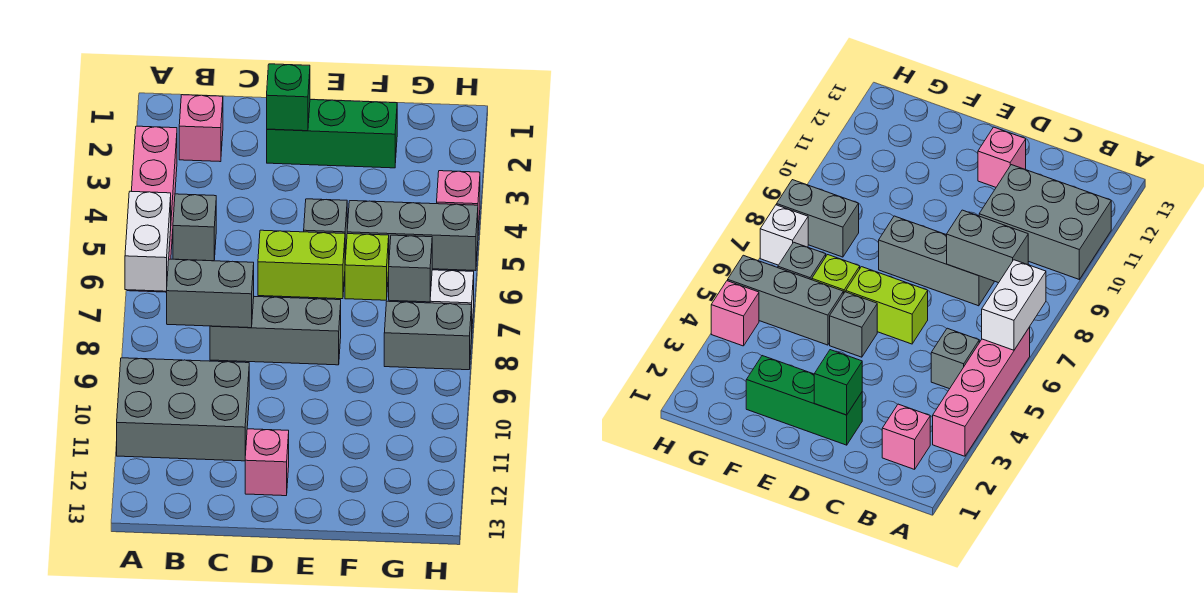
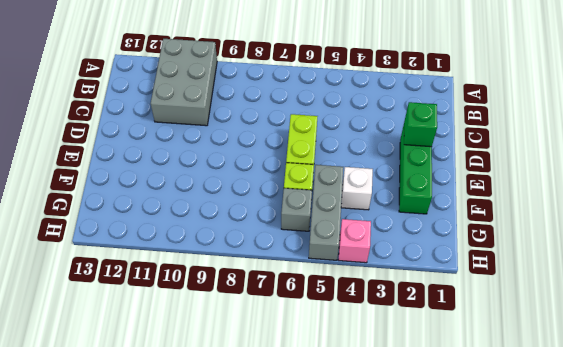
white brick F4 level 1 -> white brick H7 level 1
none -> pink brick A3:A6 level 1
none -> pink brick B2 level 1
none -> grey brick B5 level 1

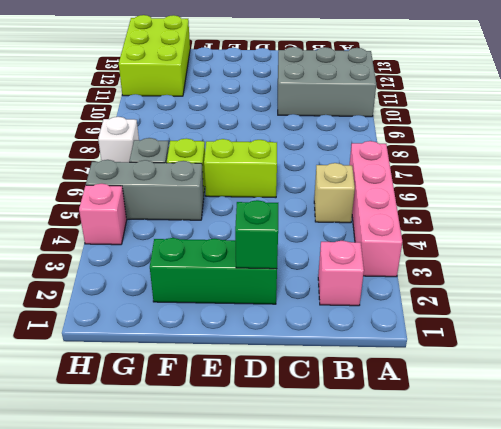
tan brick B5 level 1 -> grey brick B5 level 1
lime brick G11:H13 level 1 -> none
none -> grey brick C8:E8 level 1
none -> pink brick D12 level 1
none -> grey brick E5 level 1

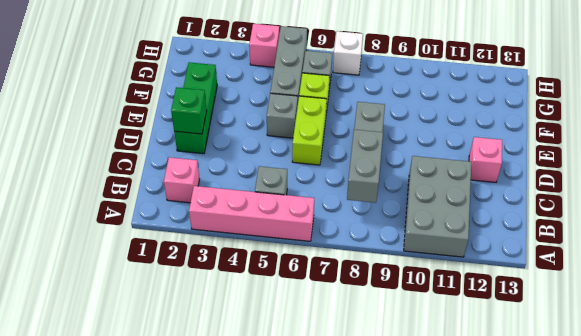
none -> grey brick G8:H8 level 1
none -> white brick A6:A7 level 2

